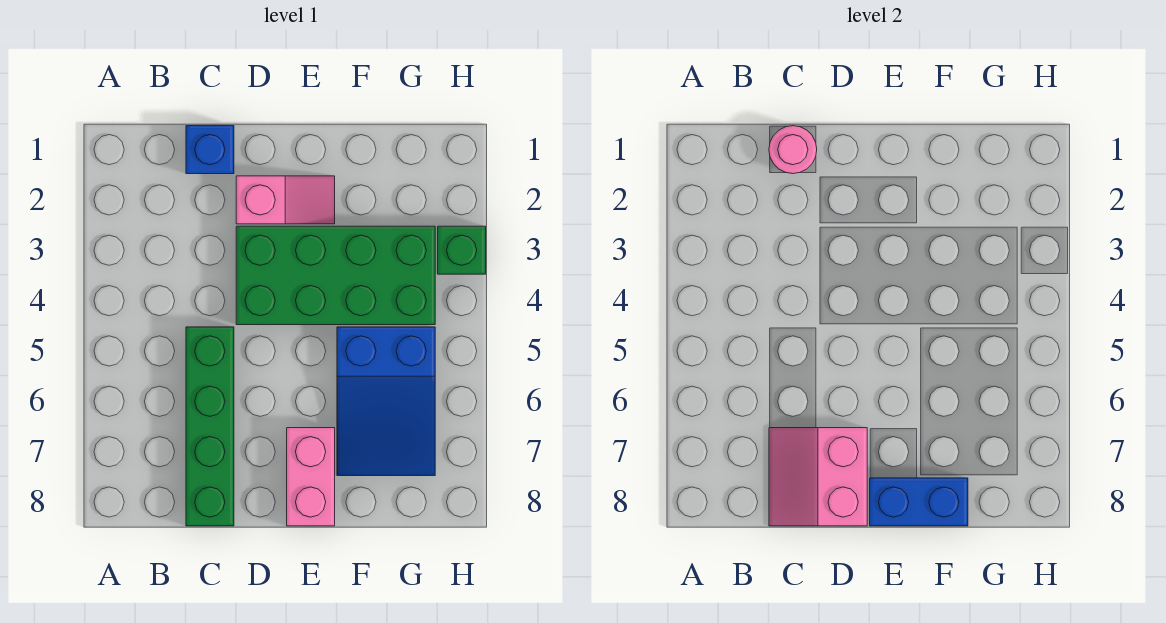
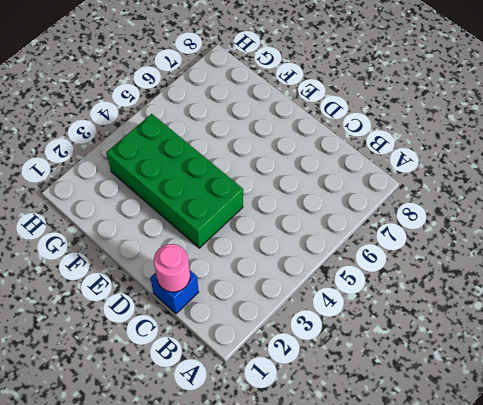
none -> green brick C5:C8 level 1
none -> pink slope D2:E2 level 1 top D

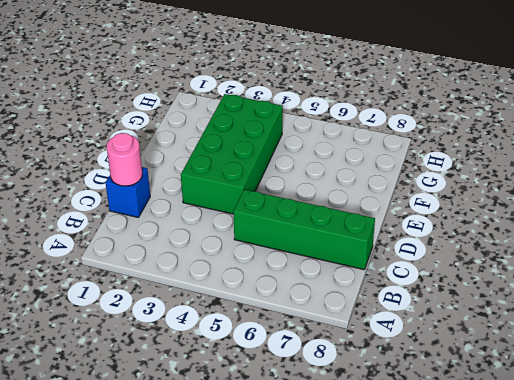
none -> pink slope D2:E2 level 1 top D
none -> pink brick E7:E8 level 1

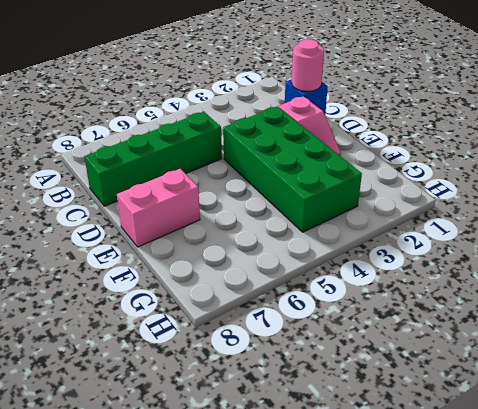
none -> blue slope F5:G7 level 1 top 5
none -> green brick H3 level 1

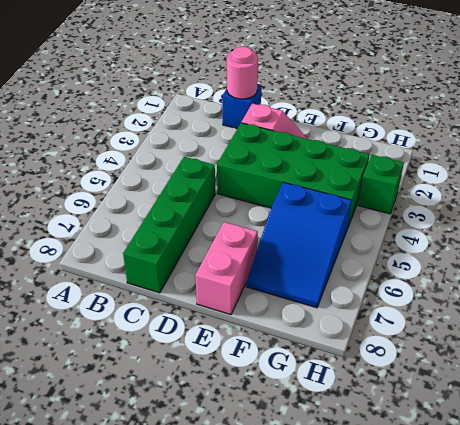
none -> pink slope C7:D8 level 2 top D
none -> blue brick E8:F8 level 2

